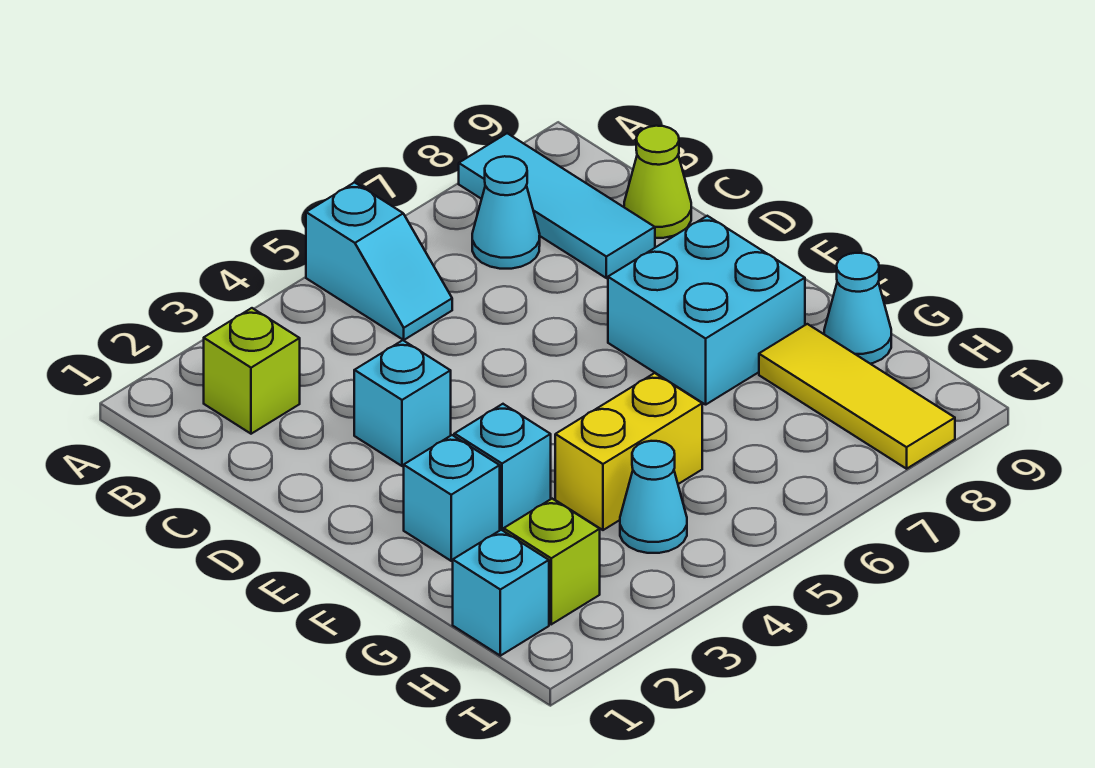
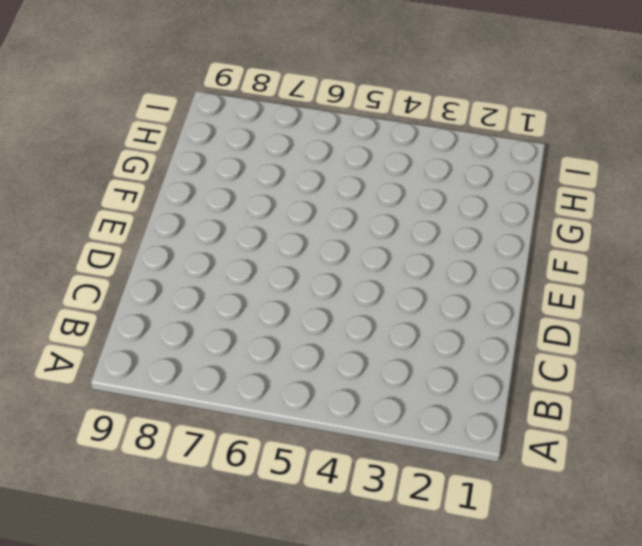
none -> cyan slope A5:B5 level 1 top A
none -> cyan tile A8:C8 level 1
none -> lime brick B2 level 1

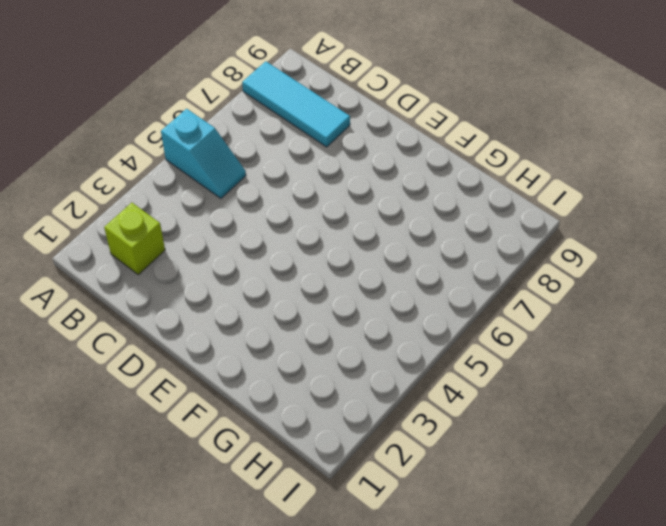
none -> cyan cone B7 level 1
none -> lime cone C9 level 1
none -> cyan brick D3 level 1

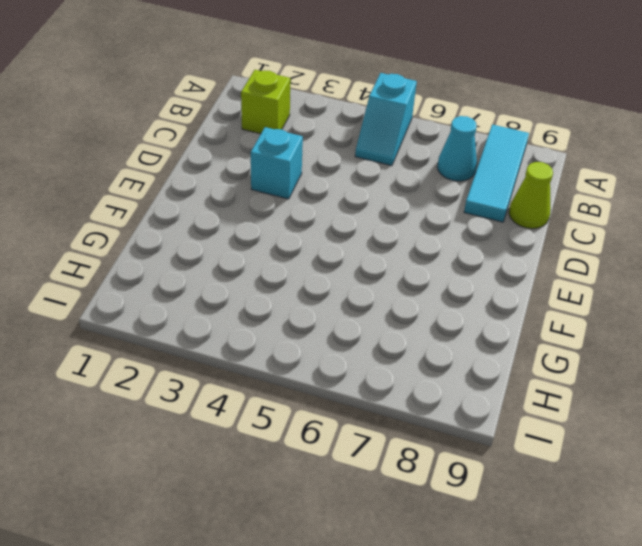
none -> cyan brick E7:F8 level 1
none -> cyan brick F2 level 1
none -> cyan brick F3 level 1

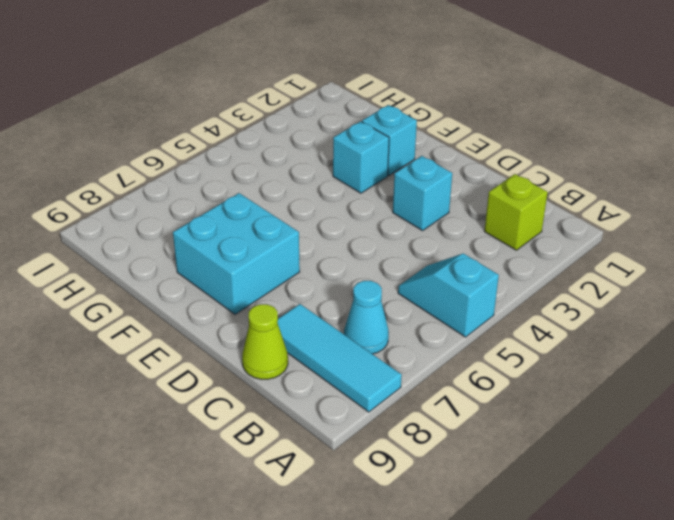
none -> yellow brick G4:G5 level 1
none -> yellow tile G8:I8 level 1
none -> cyan cone G9 level 1

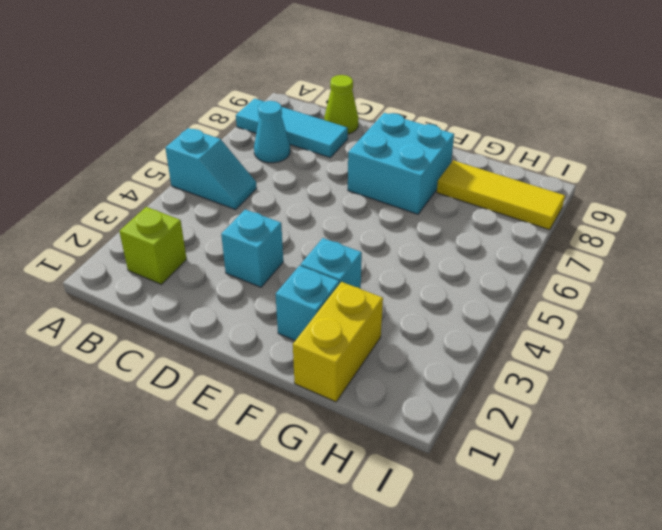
yellow brick G1:G2 level 1 -> yellow brick G4:G5 level 1
none -> cyan cone G9 level 1
none -> cyan brick H1 level 1
none -> lime brick H2 level 1

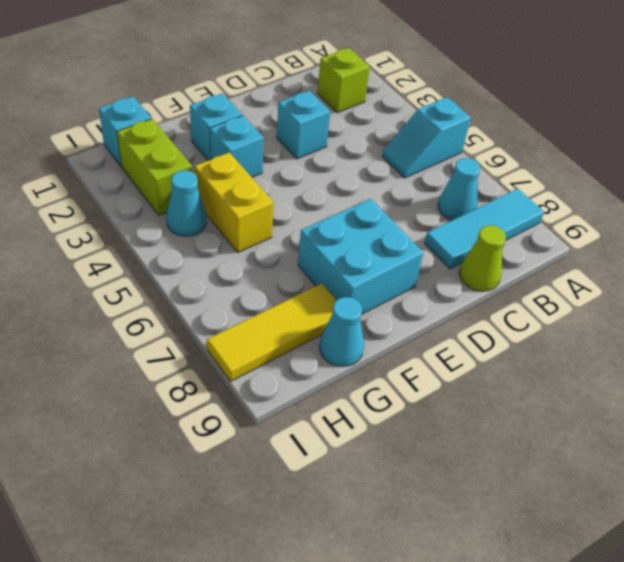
lime brick H2:H3 level 1 -> lime brick H2 level 1

